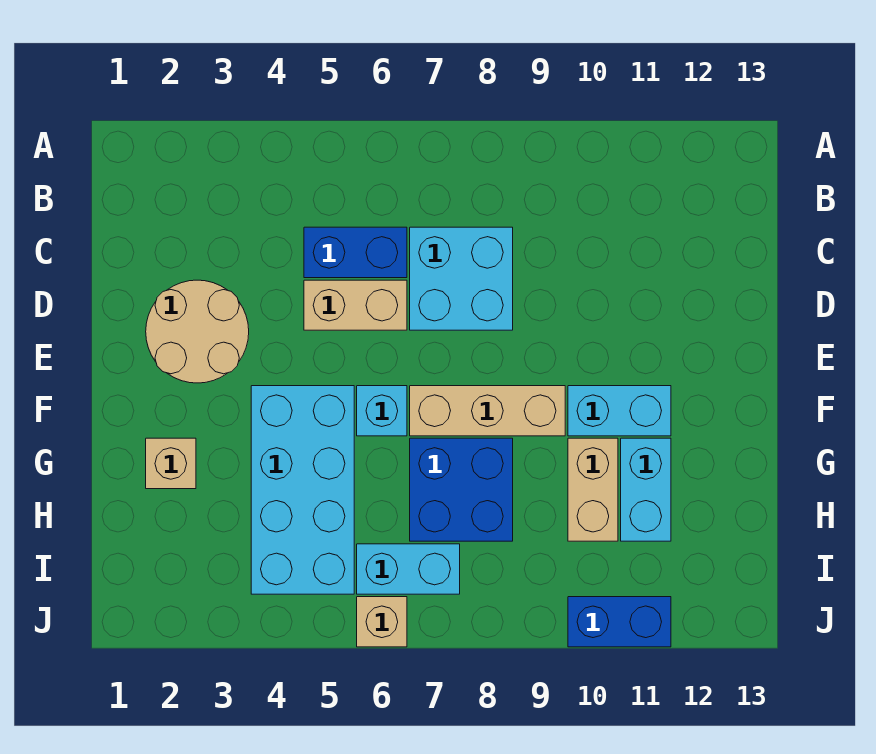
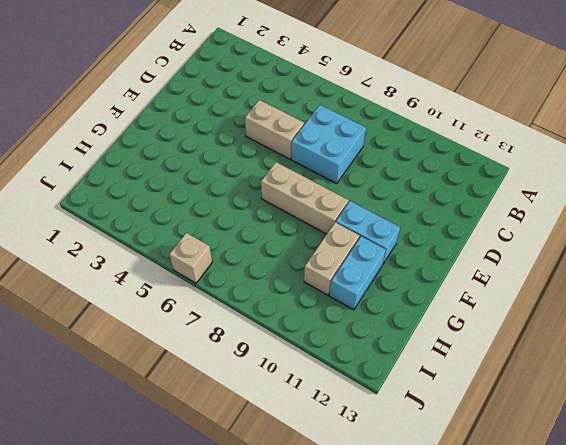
none -> blue brick C5:C6 level 1
none -> tan round brick D2:E3 level 1
none -> cyan brick F4:I5 level 1

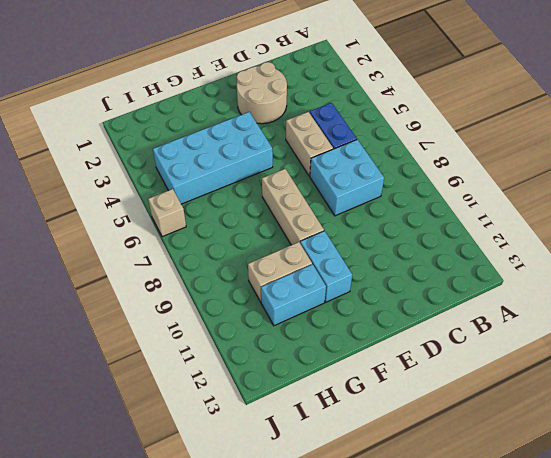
none -> cyan brick F6 level 1
none -> tan brick G2 level 1
none -> blue brick G7:H8 level 1

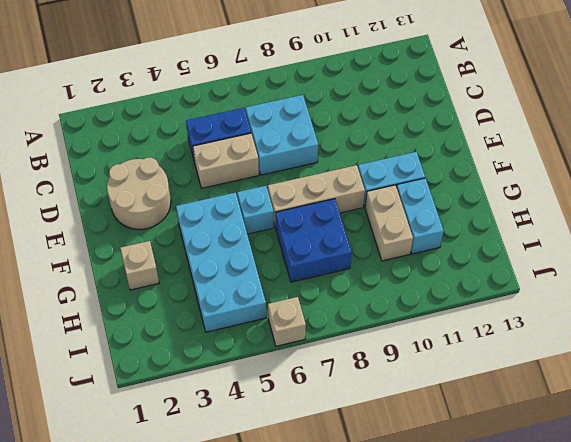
none -> cyan brick I6:I7 level 1
none -> blue brick J10:J11 level 1

